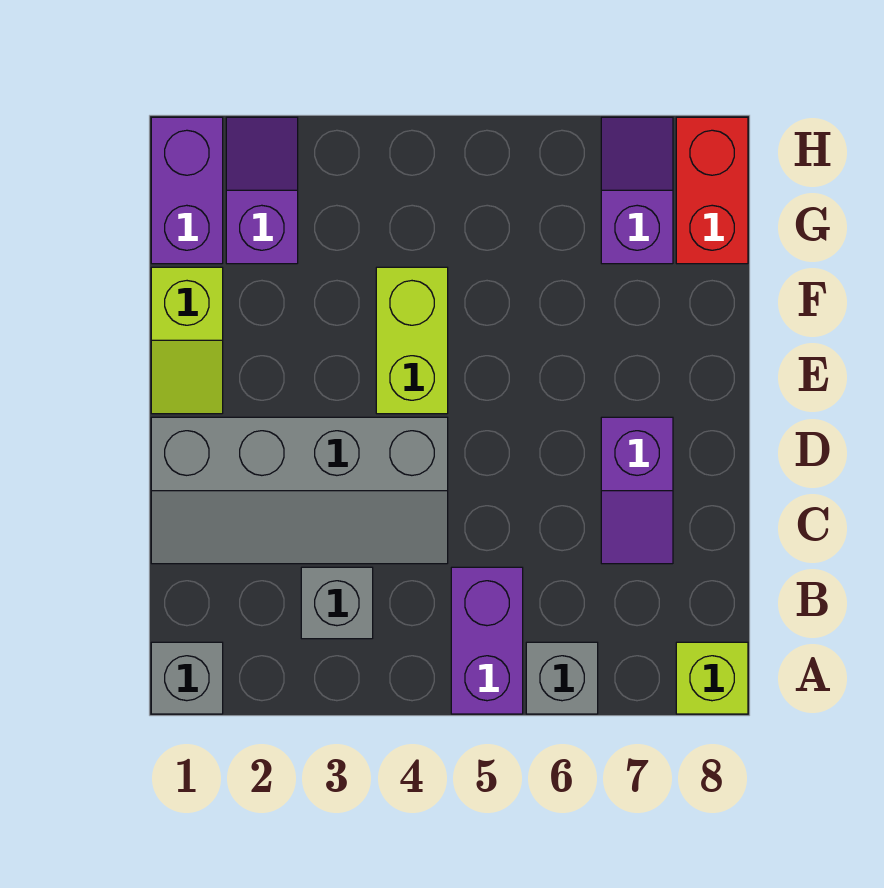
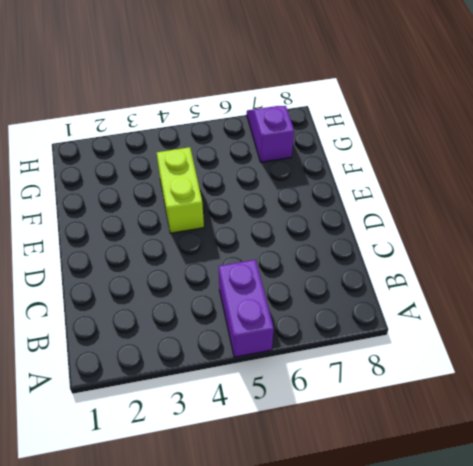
none -> grey brick A1 level 1
none -> grey brick A6 level 1
none -> lime brick A8 level 1

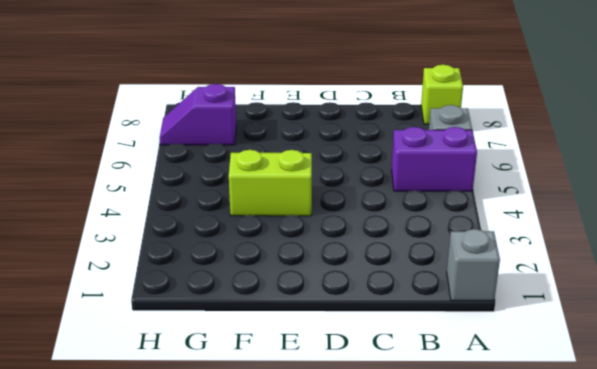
none -> grey brick B3 level 1
none -> grey slope C1:D4 level 1 top D
none -> purple slope C7:D7 level 1 top D

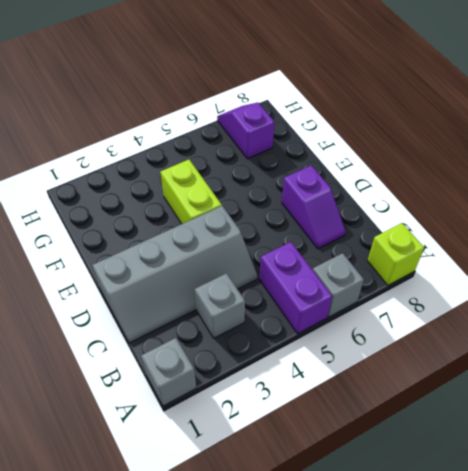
none -> lime slope E1:F1 level 1 top F
none -> purple brick G1:H1 level 1
none -> purple slope G2:H2 level 1 top G

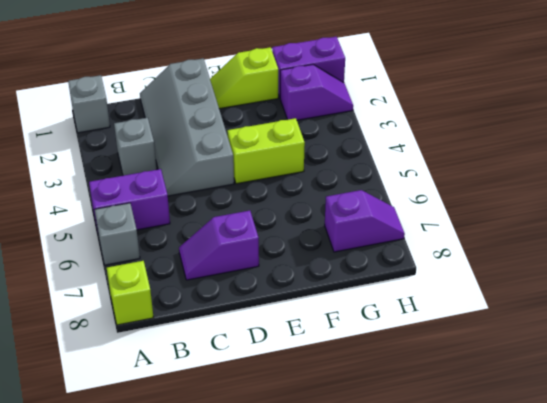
none -> red brick G8:H8 level 1

